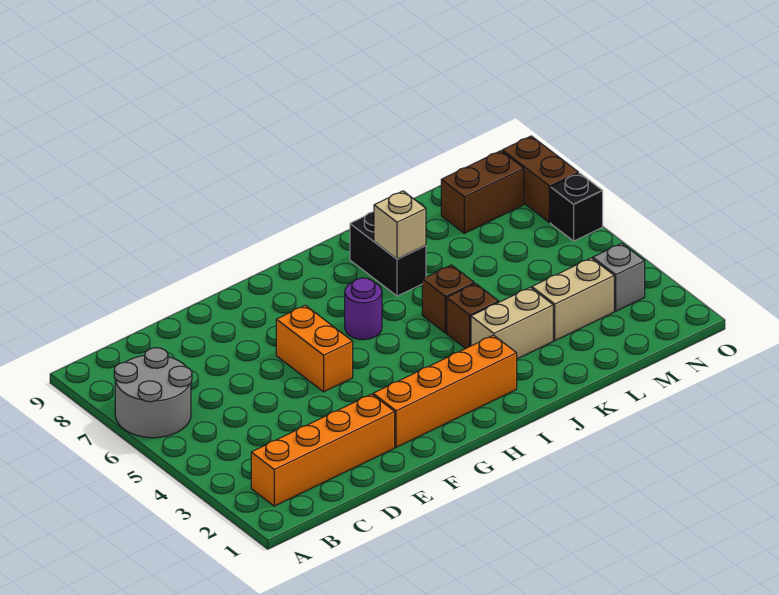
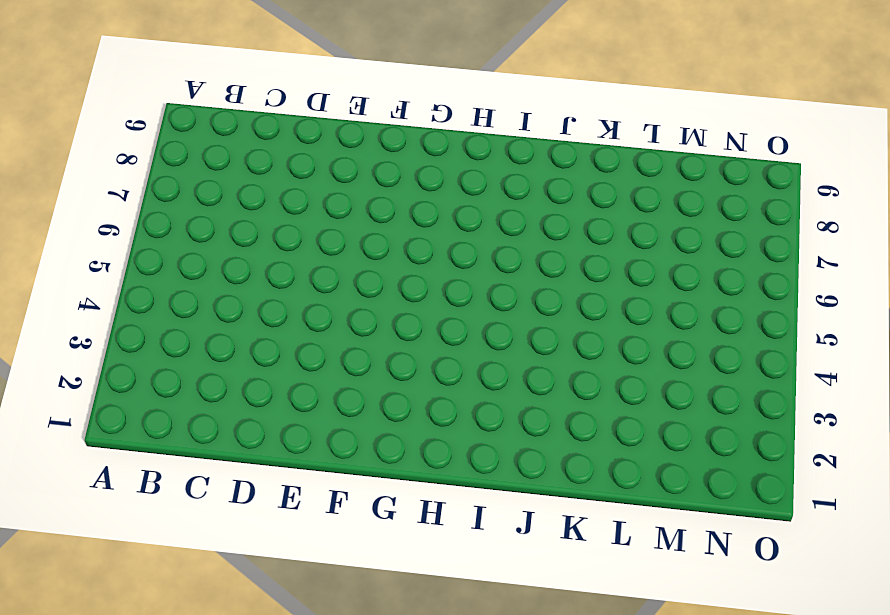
none -> grey round brick A6:B7 level 1
none -> orange brick B2:E2 level 1
none -> orange brick F2:I2 level 1

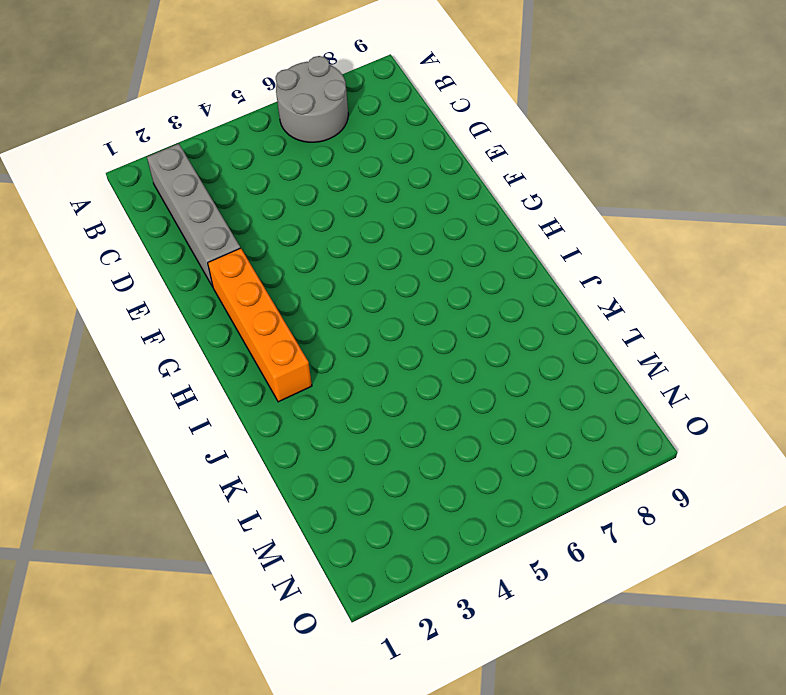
grey brick B2:E2 level 1 -> orange brick B2:E2 level 1
none -> orange brick F5:F6 level 1
none -> purple round brick H6 level 1
none -> tan brick J3:K3 level 1

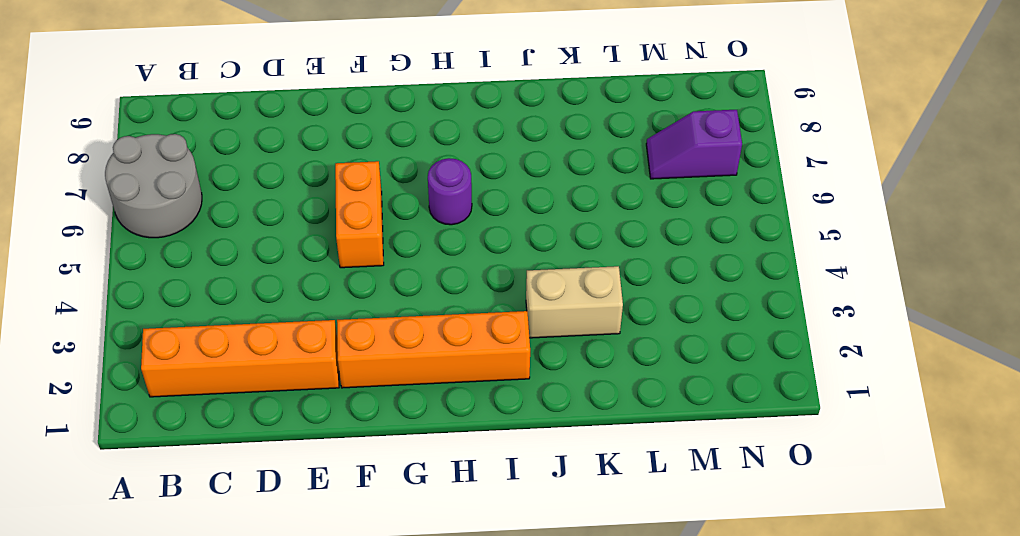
purple slope M7:N7 level 1 top N -> none
none -> brown brick J4 level 1
none -> brown brick J5 level 1
none -> black brick J7:J8 level 1

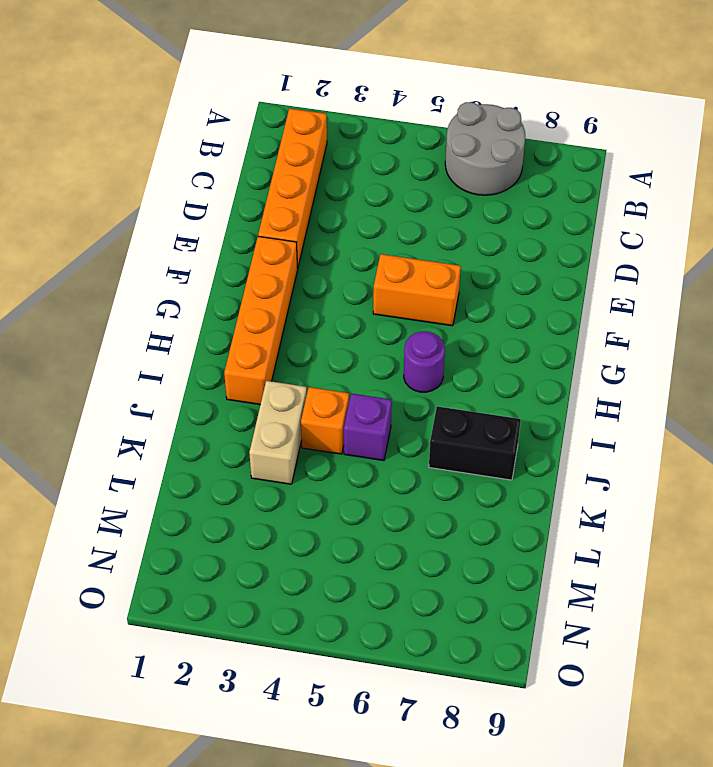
orange brick J4 level 1 -> brown brick J4 level 1
purple brick J5 level 1 -> brown brick J5 level 1
none -> tan brick L3:M3 level 1
none -> brown brick M8:N8 level 1
none -> grey brick N3 level 1

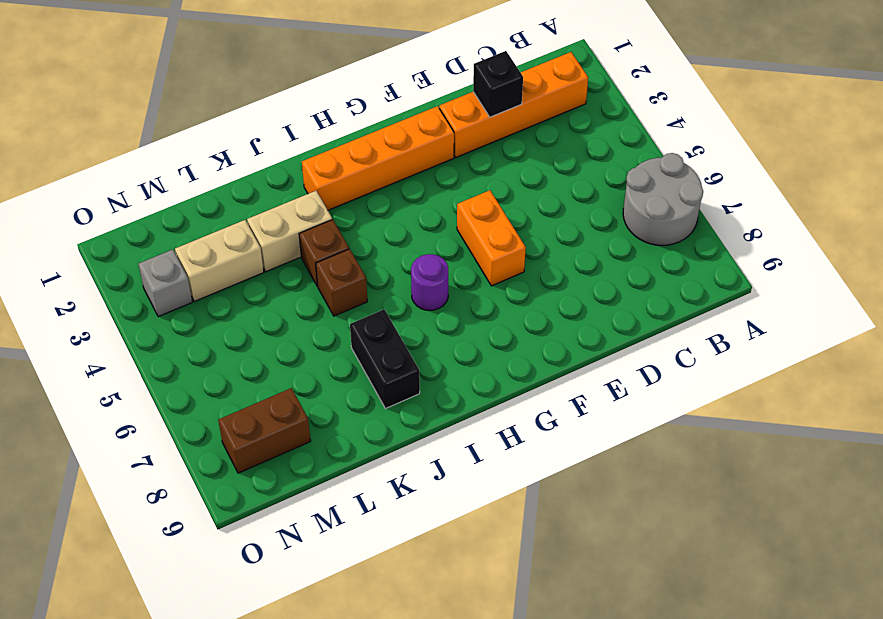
black brick D2 level 2 -> black brick O6 level 1
none -> brown brick O7:O8 level 1
none -> tan brick J7 level 2

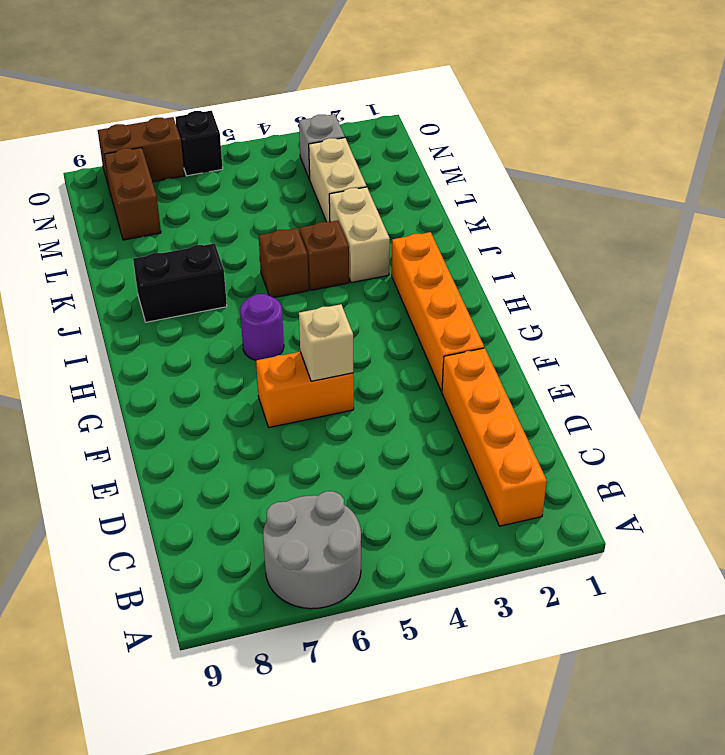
tan brick F5 level 2 -> tan brick J7 level 2

